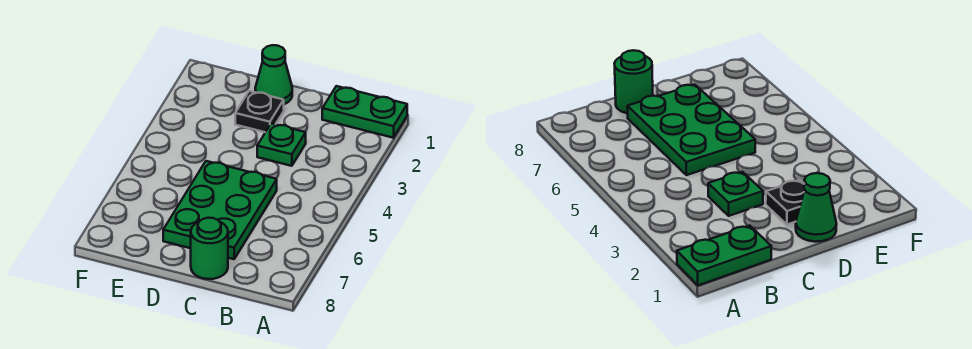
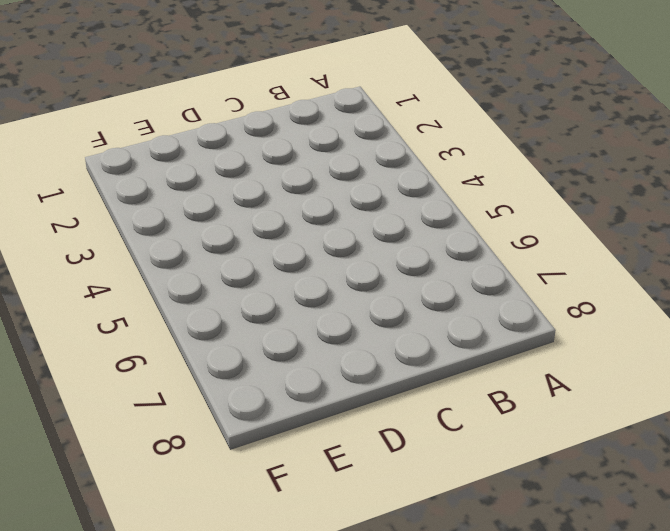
none -> green plate A1:B1 level 1
none -> green plate C3 level 1

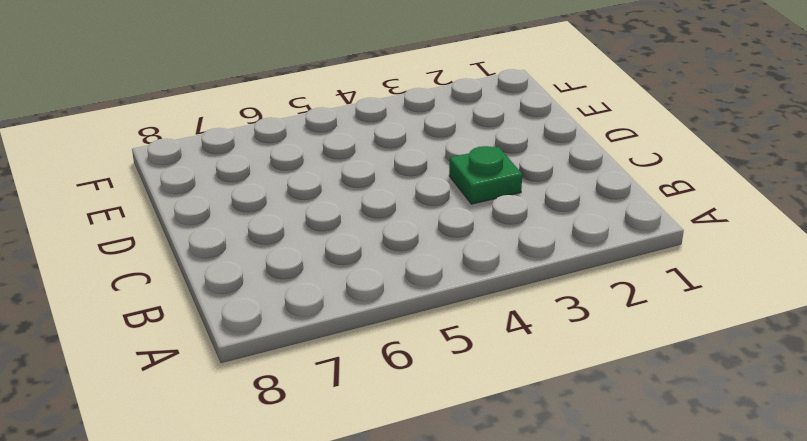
none -> green plate A1:B1 level 1
none -> green plate C5:D7 level 1

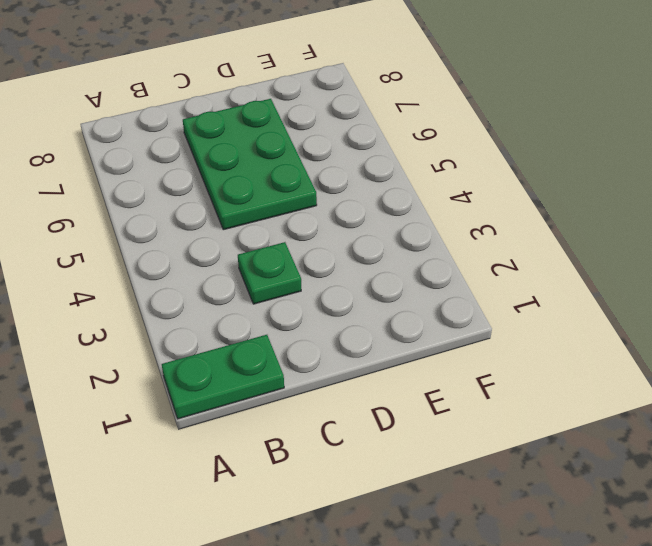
none -> green round brick C8 level 1
none -> green cone D1 level 1

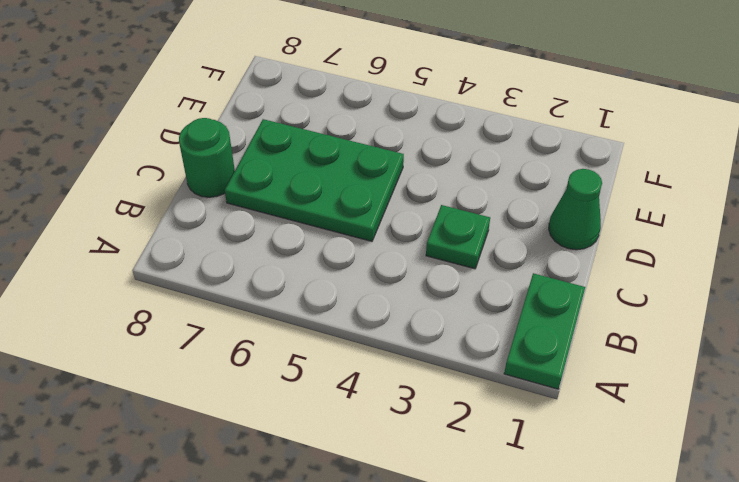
none -> black plate D2 level 1

